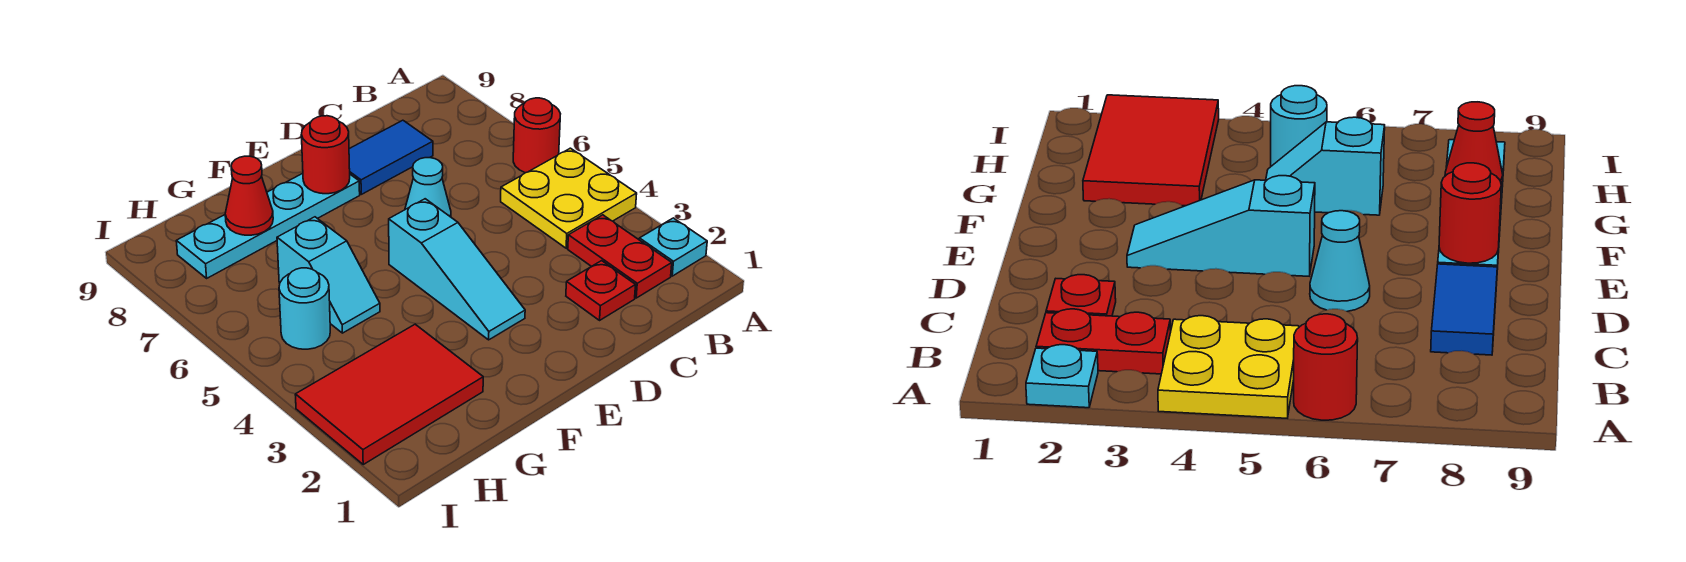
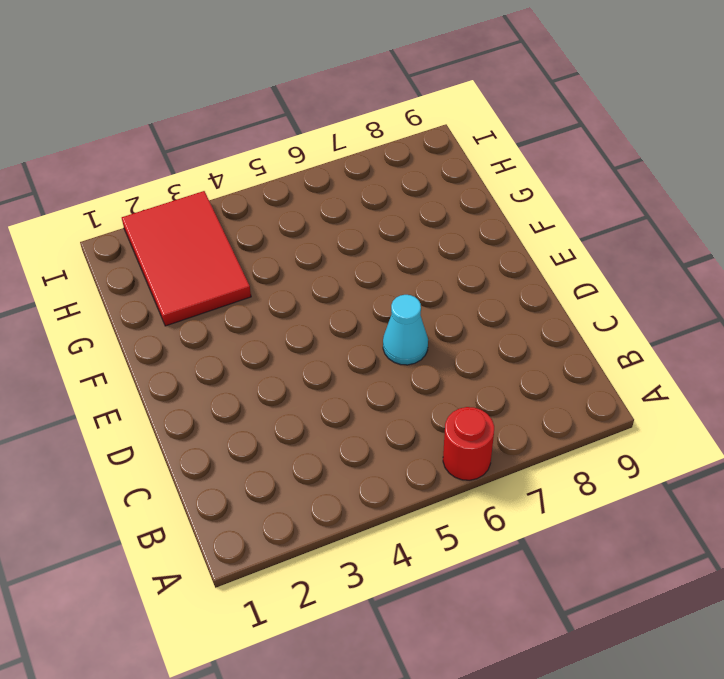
none -> cyan plate A2 level 1
none -> yellow plate A4:B5 level 1
none -> red plate B2:B3 level 1

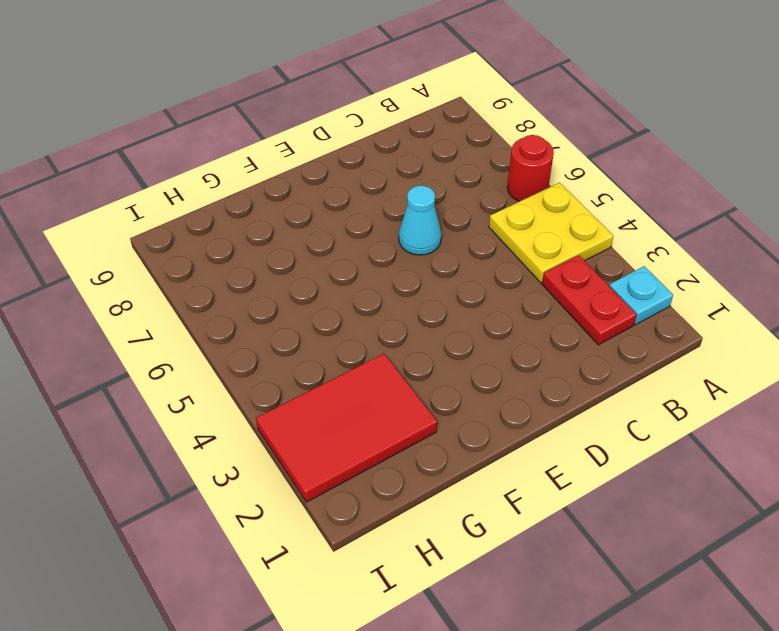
none -> red plate C2 level 1
none -> blue tile C8:D8 level 1
none -> cyan slope E3:E5 level 1 top 5

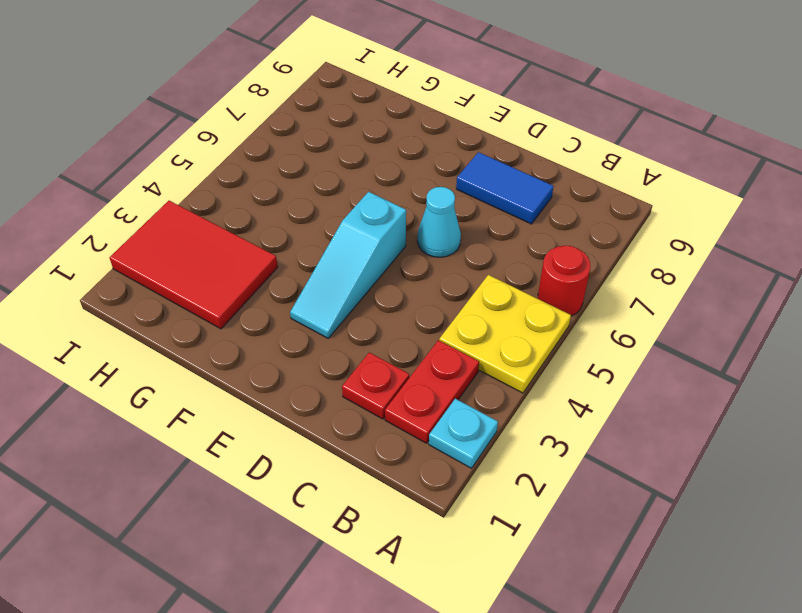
none -> cyan plate E8:H8 level 1
none -> cyan slope G5:G6 level 1 top 6
none -> cyan round brick H5 level 1

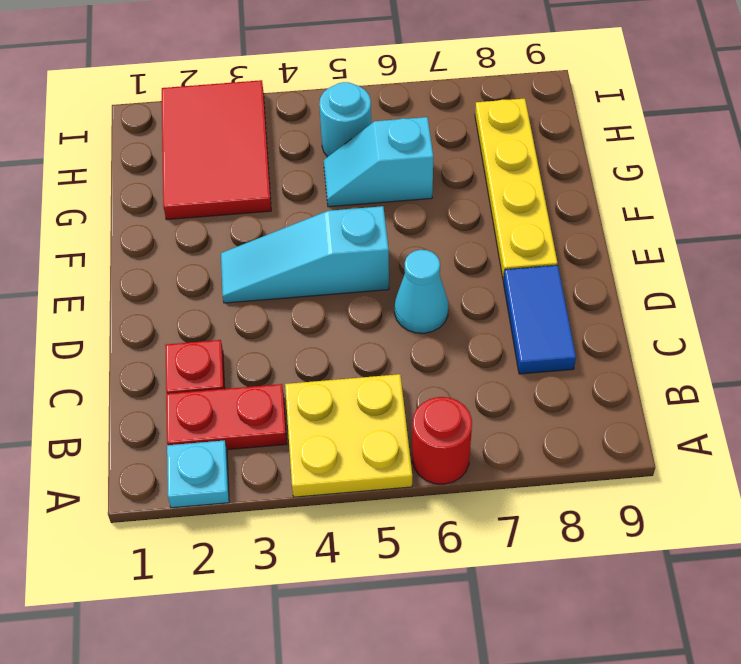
yellow plate E8:H8 level 1 -> cyan plate E8:H8 level 1
none -> red round brick E8 level 2
none -> red cone G8 level 2

